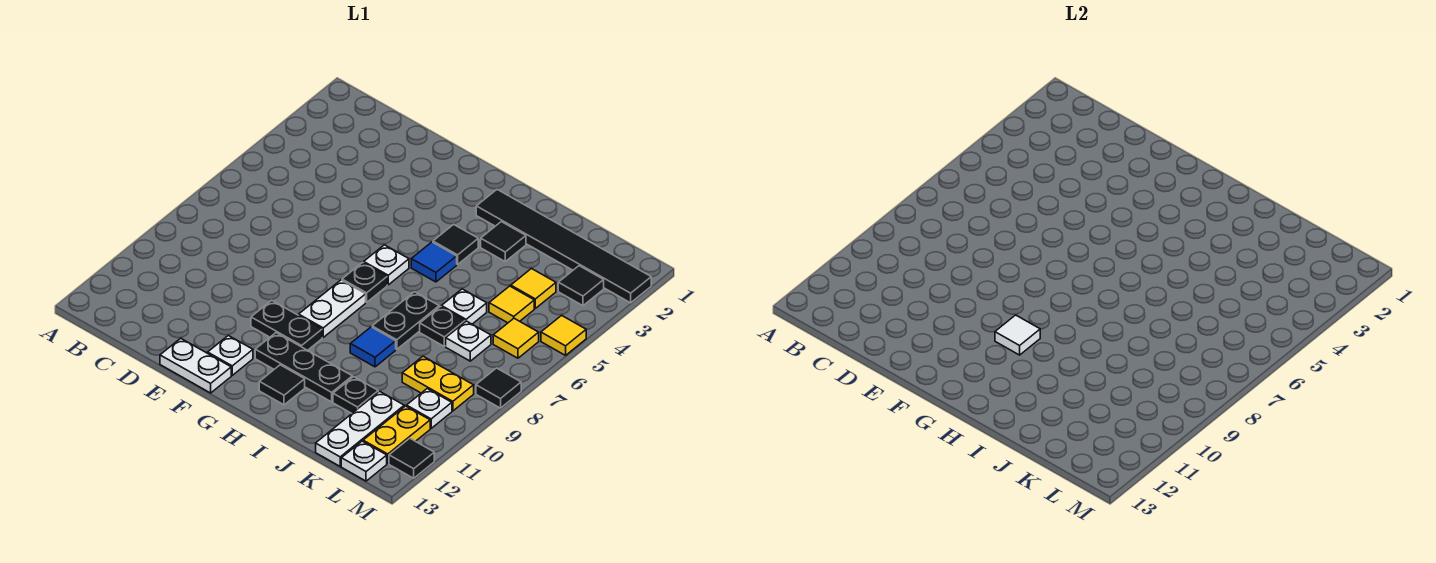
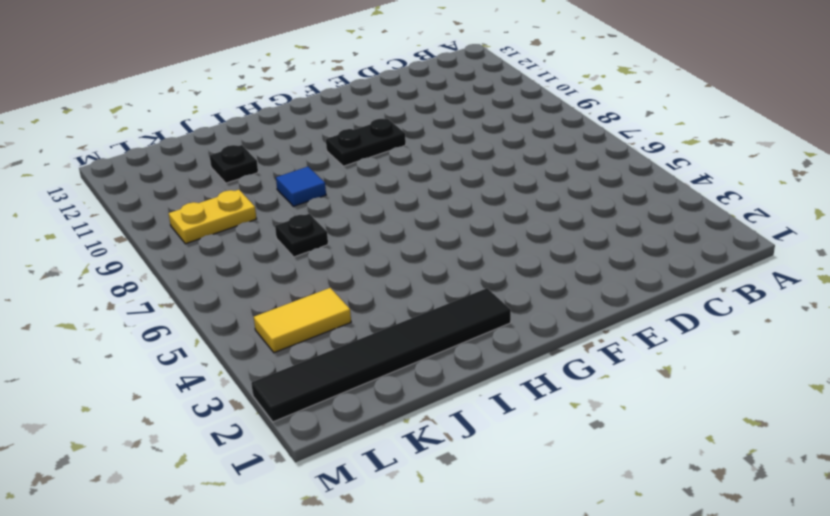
yellow tile K4:L4 level 1 -> yellow tile K4 level 1
none -> white plate E13:F13 level 1
none -> white plate F12 level 1
none -> white plate G6 level 1
none -> black plate G7 level 1

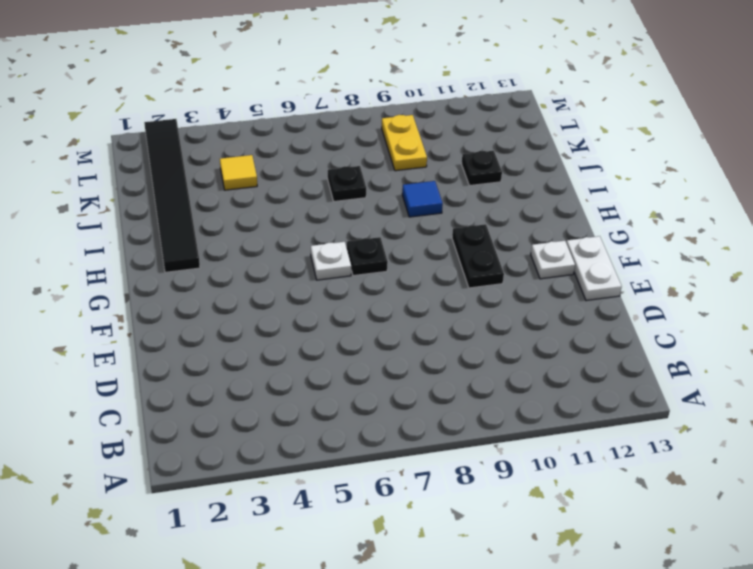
none -> white plate G8:G9 level 1
none -> black plate G11:I11 level 1
none -> black tile H4 level 1
none -> blue tile H5 level 1

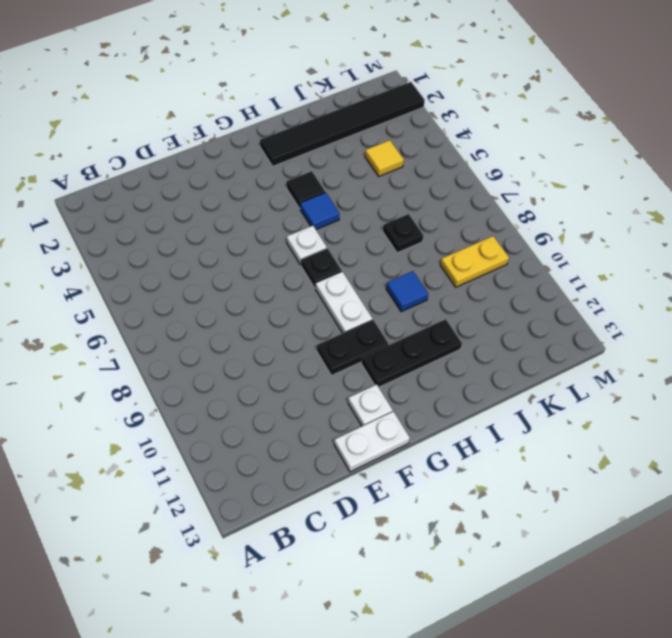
none -> black tile H12 level 1
none -> black tile I3 level 1
none -> black plate I7:I8 level 1
none -> white plate J6 level 1

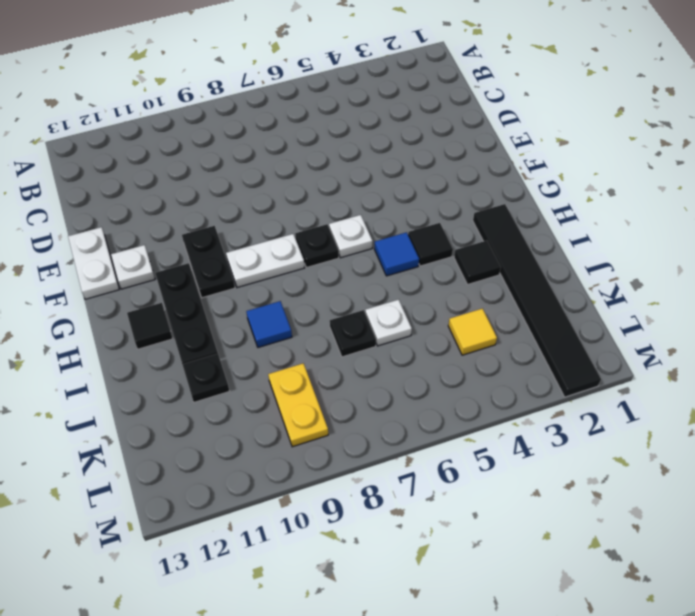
none -> black plate I7:I8 level 1
none -> yellow tile K5 level 1
none -> white plate K7 level 1
none -> white plate K11:K13 level 1

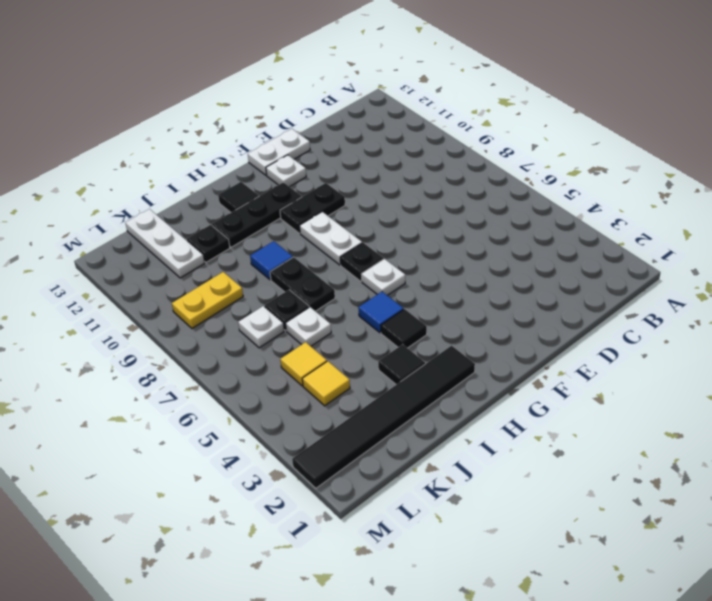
none -> black tile L3 level 1
none -> yellow tile L6 level 1
none -> white plate L10 level 1
none -> yellow plate L11:L12 level 1

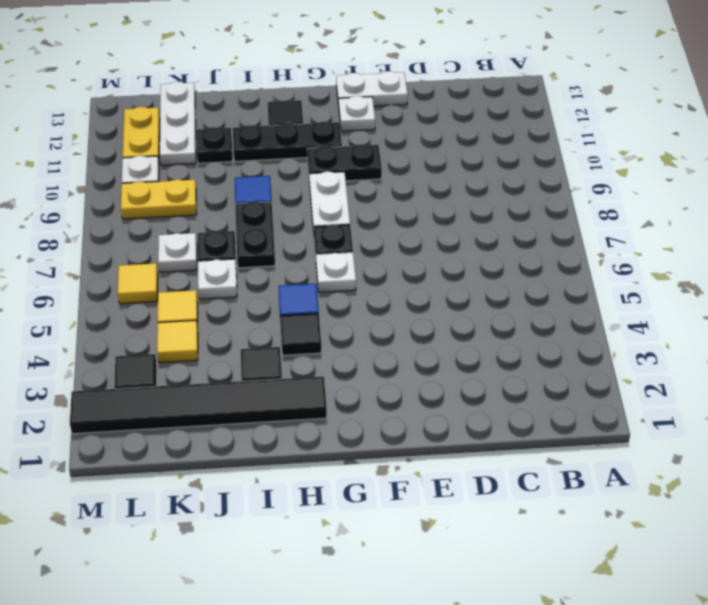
none -> white plate L13 level 1
none -> yellow tile M5 level 1
none -> black tile M8 level 1
none -> black tile M12 level 1

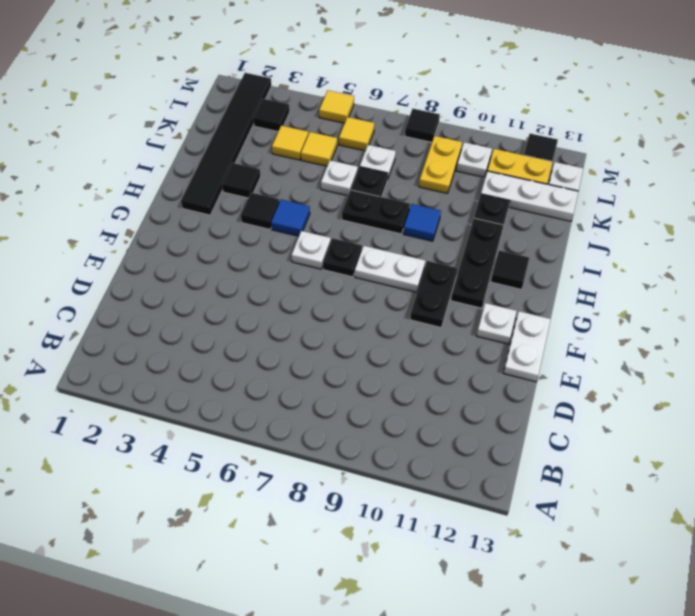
none -> white tile G10 level 2

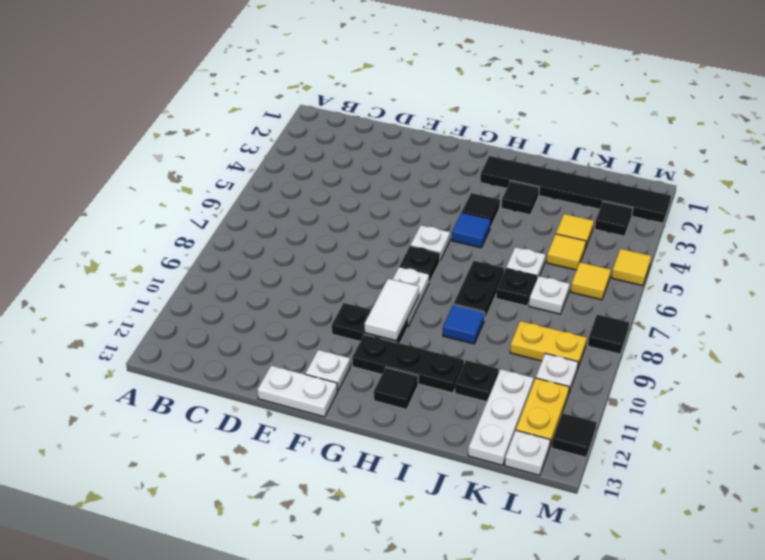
white tile G9:G10 level 2 -> white tile G10 level 2

